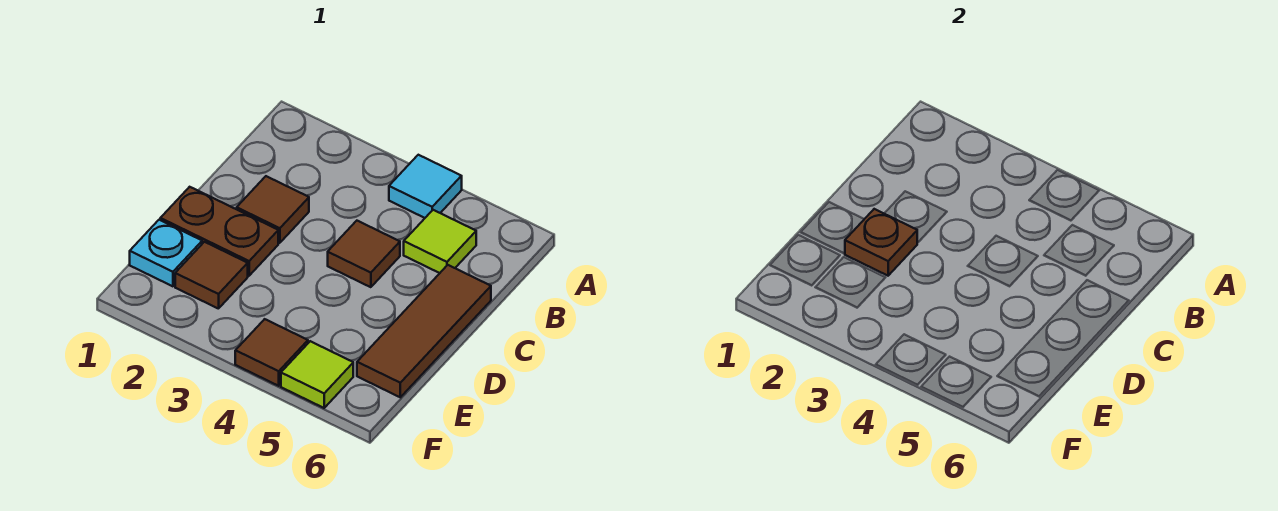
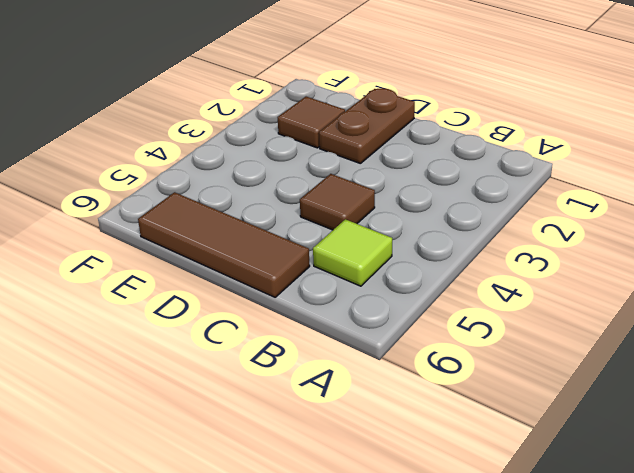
none -> cyan tile A4 level 1
none -> brown tile C2 level 1

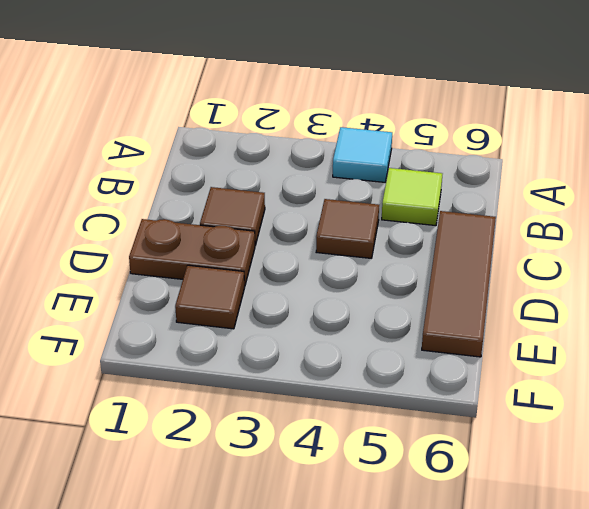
none -> cyan plate E1 level 1
none -> brown tile F4 level 1

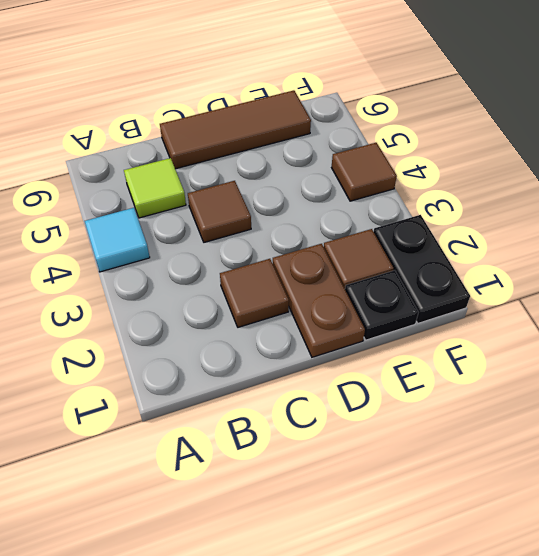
black plate E1 level 1 -> cyan plate E1 level 1
black plate F1:F2 level 1 -> none
none -> lime tile F5 level 1
none -> brown plate D2 level 2

